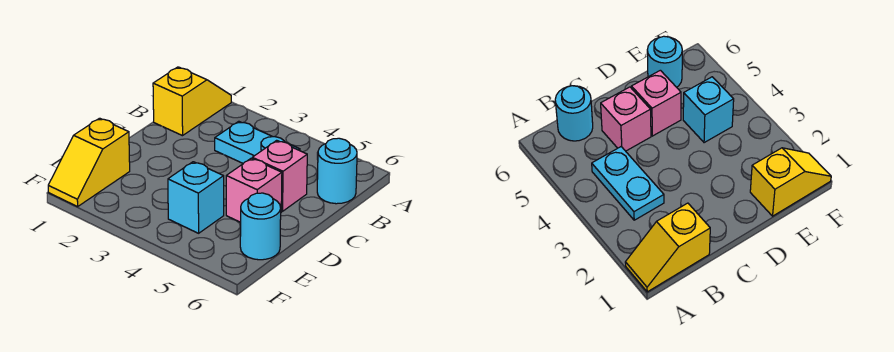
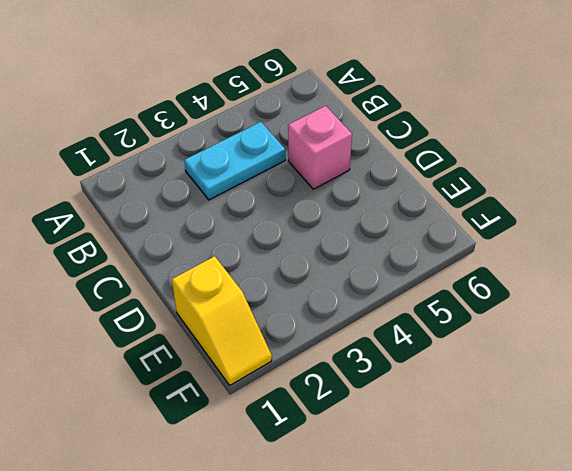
none -> yellow slope A1:B1 level 1 top B
none -> cyan round brick B6 level 1

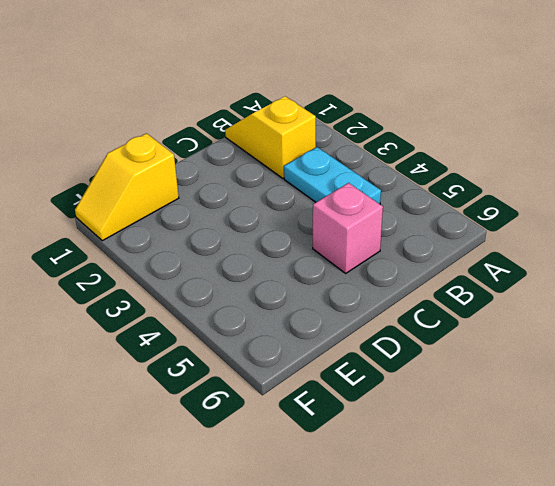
yellow slope B1:B2 level 1 top 2 -> yellow slope A1:B1 level 1 top B
none -> cyan round brick B6 level 1
none -> pink brick D5 level 1

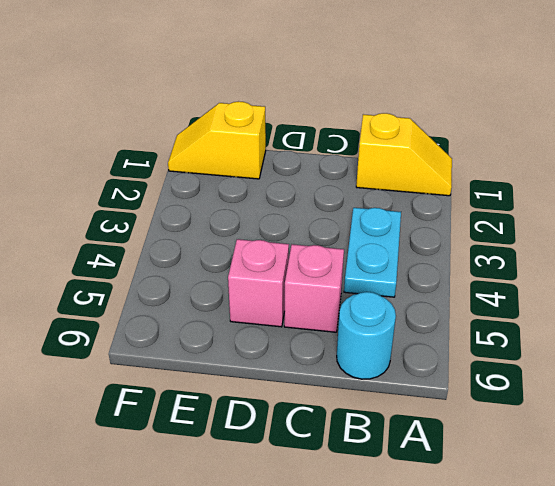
none -> cyan brick E4 level 1
none -> cyan round brick E6 level 1

